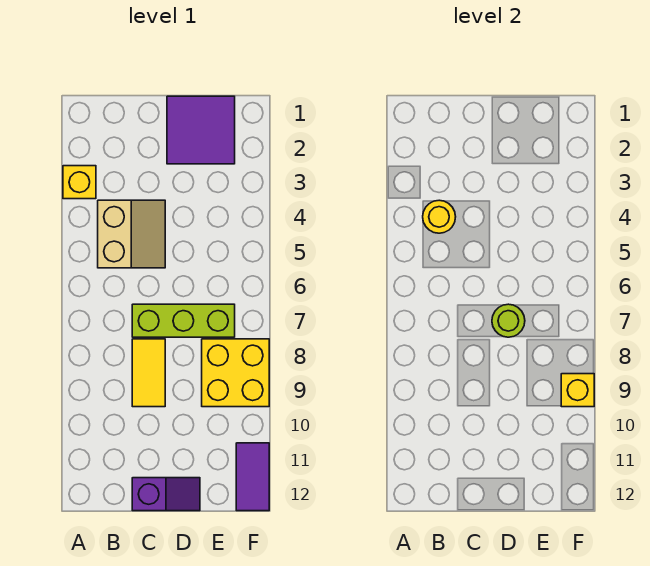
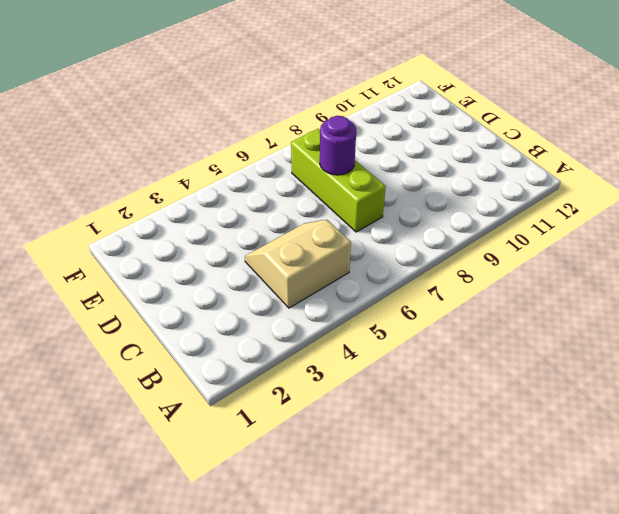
purple round brick D7 level 2 -> lime round brick D7 level 2
none -> yellow brick A3 level 1
none -> yellow tile C8:C9 level 1

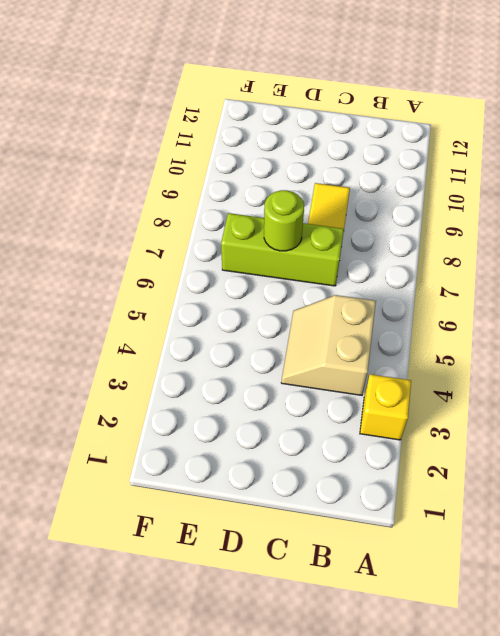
none -> purple slope C12:D12 level 1 top C
none -> purple tile D1:E2 level 1

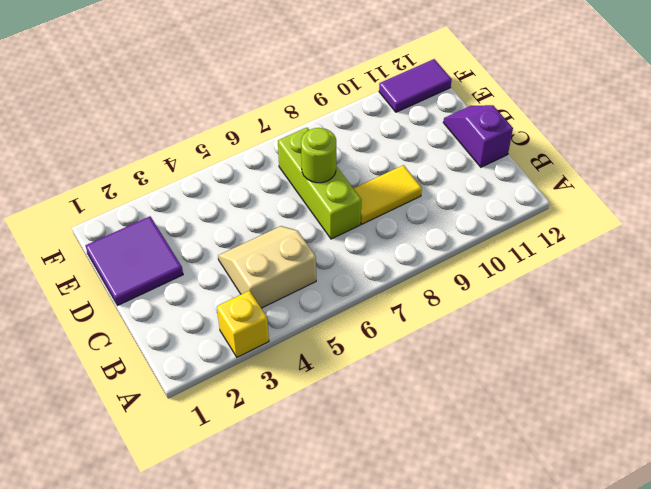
none -> yellow brick E8:F9 level 1
none -> yellow round brick B4 level 2

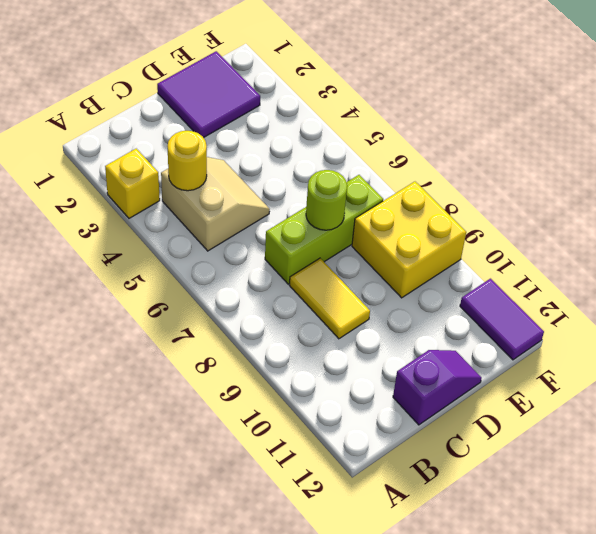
none -> yellow brick F9 level 2

